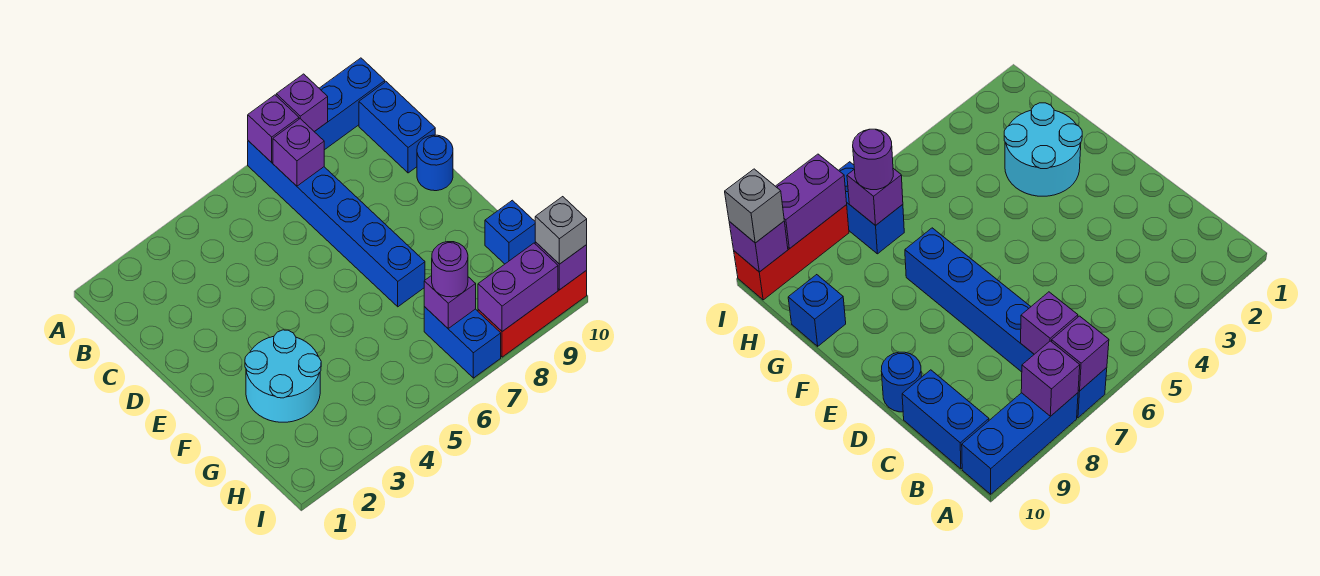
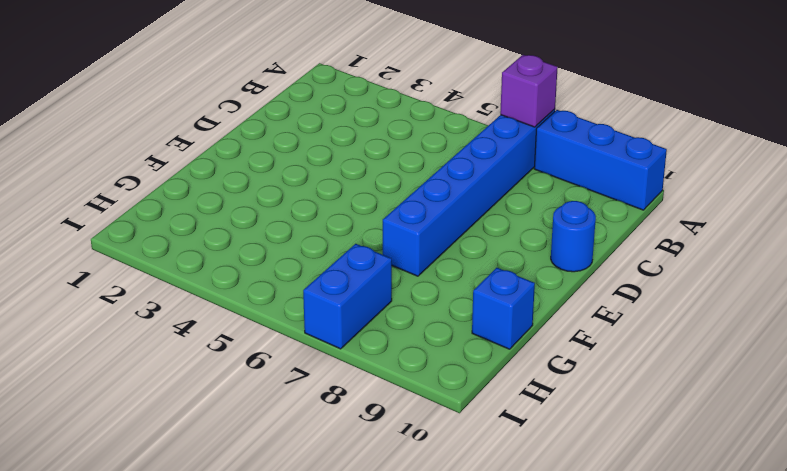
none -> blue brick B10:C10 level 1
none -> cyan round brick F2:G3 level 1
none -> red brick I8:I10 level 1

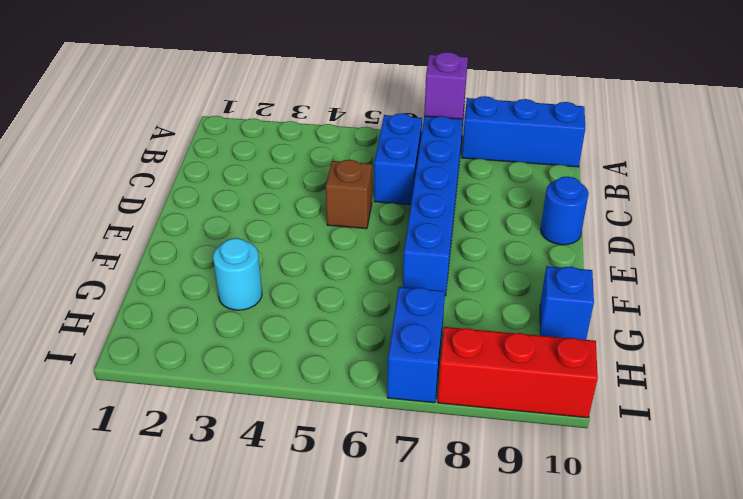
blue brick B6:C6 level 1 -> blue brick B10:C10 level 1
brown brick D5 level 1 -> none
cyan round brick G3 level 1 -> cyan round brick F2:G3 level 1
none -> purple brick A8 level 2
none -> purple brick B7 level 2
none -> purple brick H7 level 2

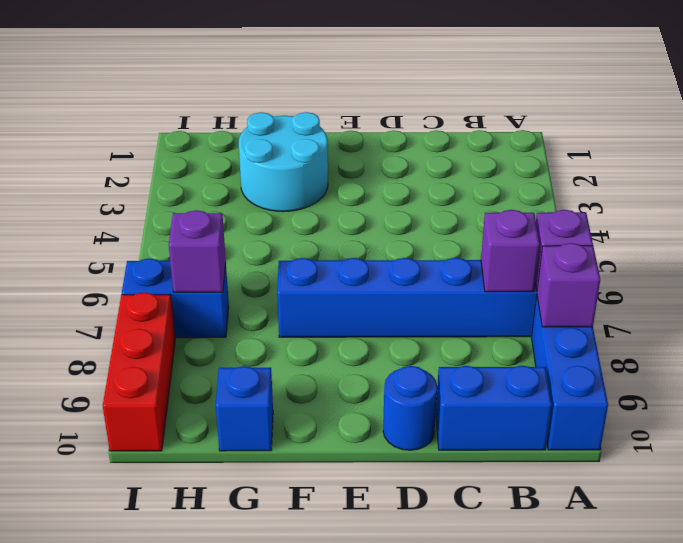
none -> purple brick I8:I9 level 2
none -> purple brick I10 level 2
none -> purple round brick H7 level 3

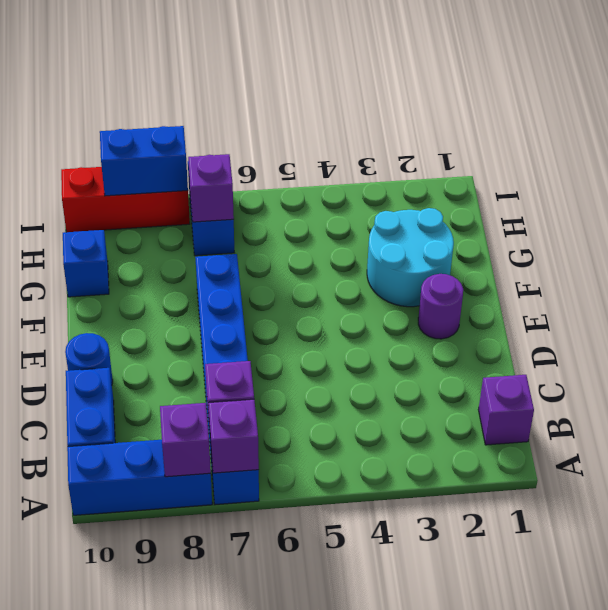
purple brick B1 level 1 -> purple brick I10 level 2
purple round brick E2 level 1 -> purple round brick H7 level 3
blue brick I8:I9 level 2 -> purple brick I8:I9 level 2
none -> grey brick I10 level 3

